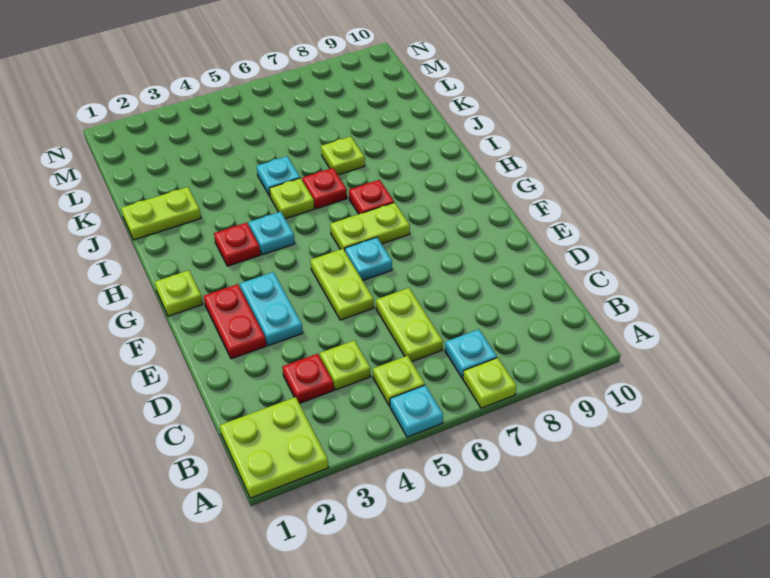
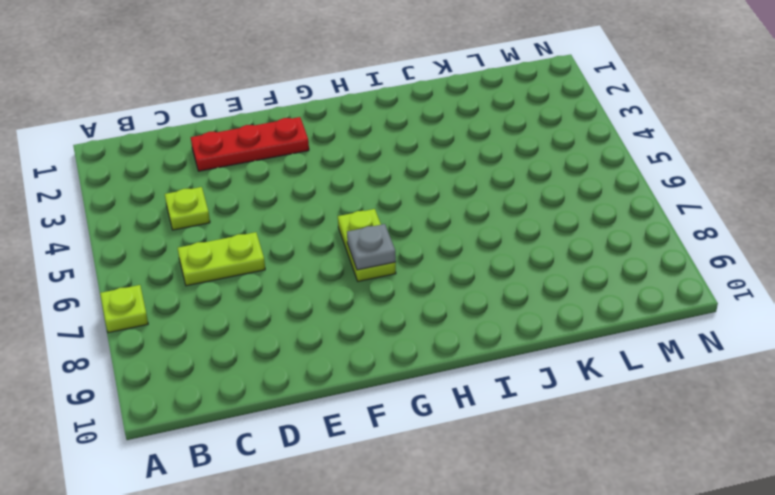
red plate D2:F2 level 1 -> red plate E2:F2 level 1
grey plate G7 level 2 -> none
none -> lime plate A1:B2 level 1
none -> cyan plate A5 level 1
none -> lime plate B5 level 1

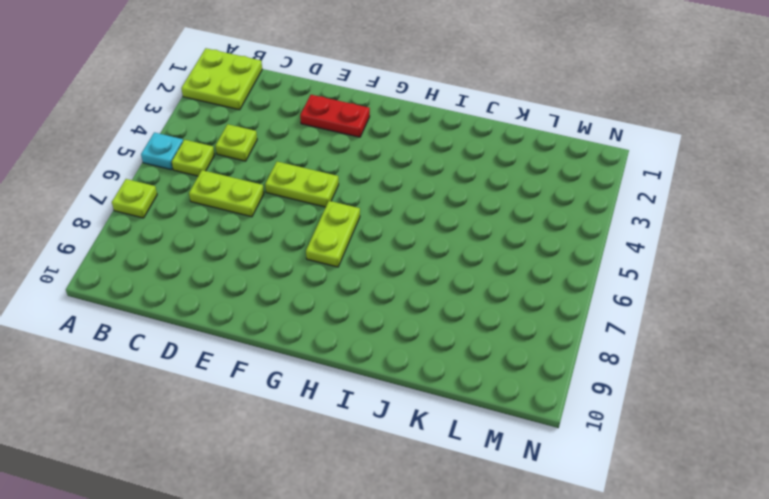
none -> cyan plate B7 level 1
none -> red plate C3 level 1
none -> cyan plate E3:F3 level 1

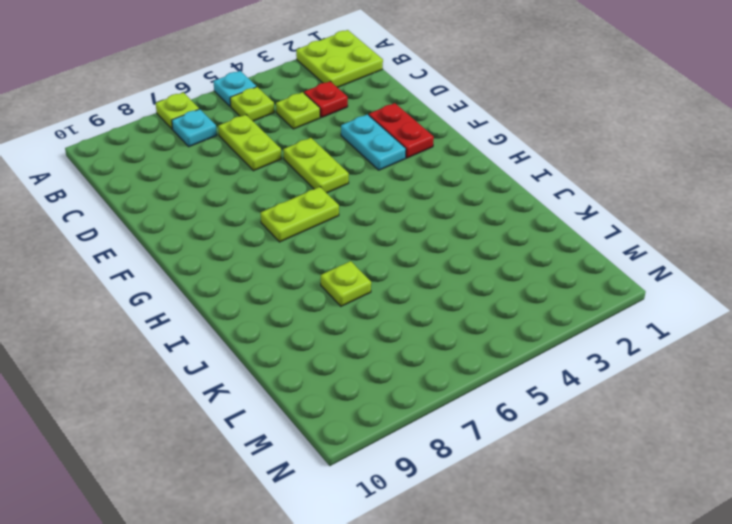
none -> cyan plate F6 level 1
none -> lime plate G1 level 1
none -> red plate H3 level 1

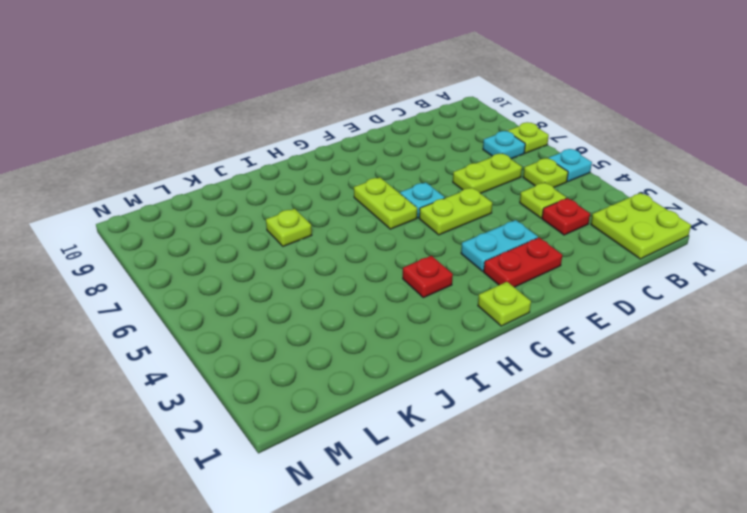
none -> cyan plate H4 level 1
none -> red plate H7 level 1
none -> lime plate I5 level 1

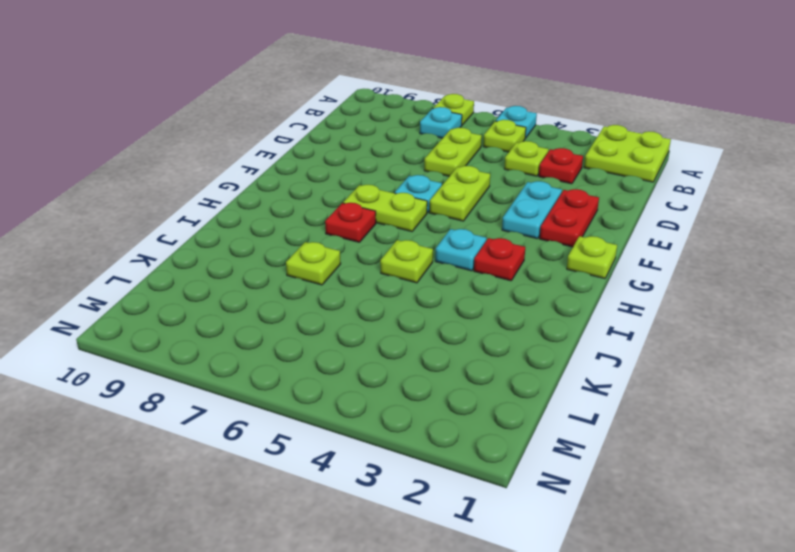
none -> red plate I6 level 1
none -> lime plate J1:J2 level 1
none -> cyan plate J5 level 1

